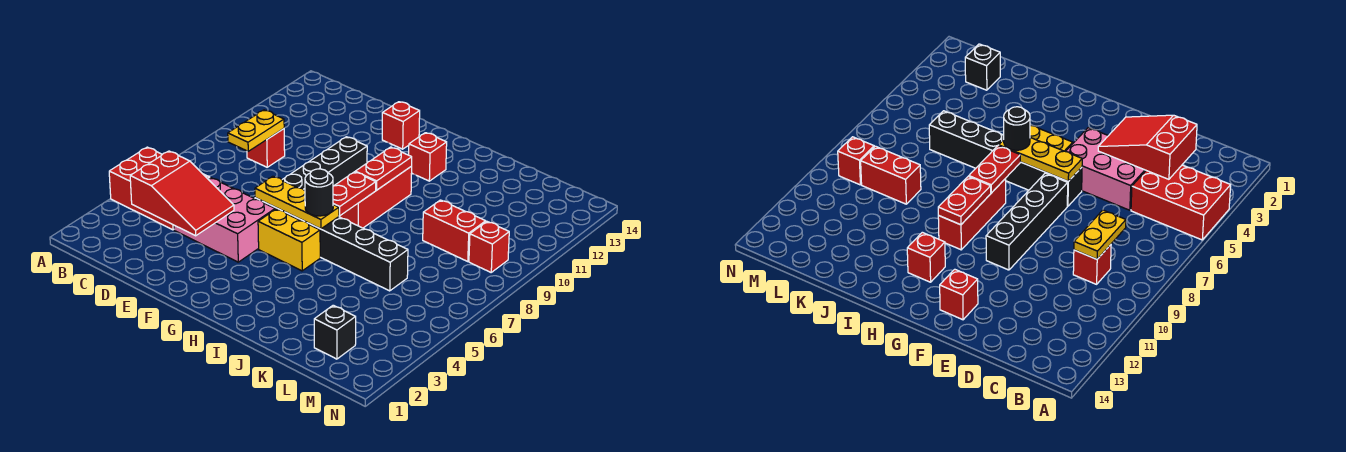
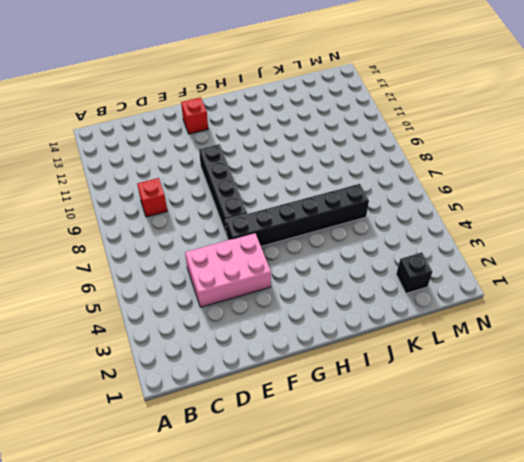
none -> red brick A4:C5 level 1
none -> yellow brick G5:H5 level 1
none -> red brick H8:H10 level 1

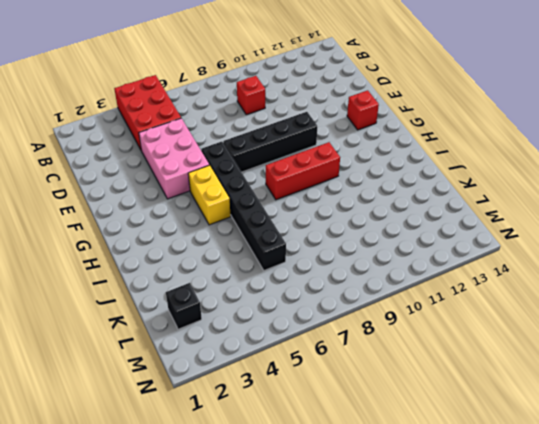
none -> red brick H12 level 1
none -> red brick K9:L9 level 1
none -> red brick M9 level 1

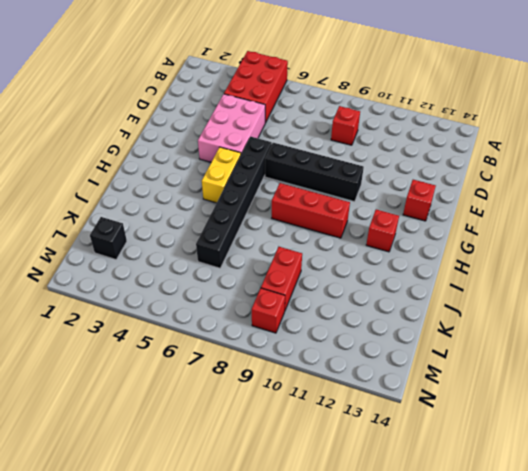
none -> red slope C3:E4 level 2 top C
none -> yellow plate C8:C9 level 2
none -> yellow plate F6:H6 level 2

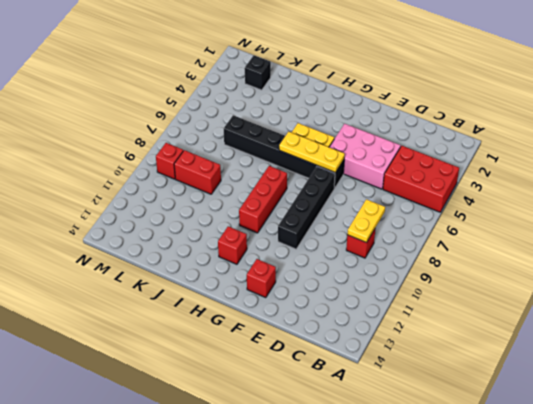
none -> red slope C3:E4 level 2 top C
none -> red plate H7:H8 level 2
none -> red plate H9:H10 level 2

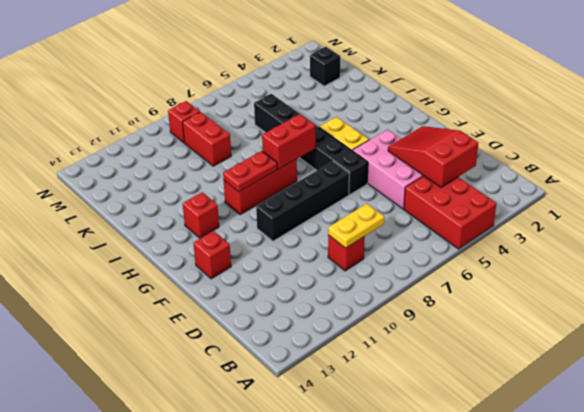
red brick H7:H8 level 2 -> red plate H7:H8 level 2
none -> yellow plate F6:H6 level 2
none -> black round brick H6 level 3

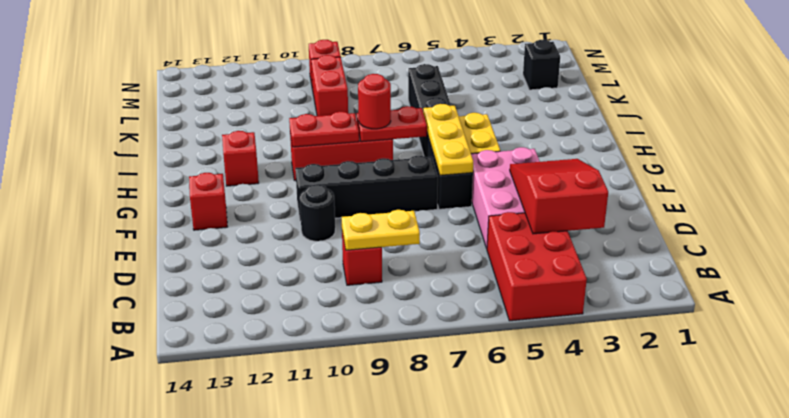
black round brick E10 level 1 -> black round brick H6 level 3
red round brick H8 level 3 -> none

